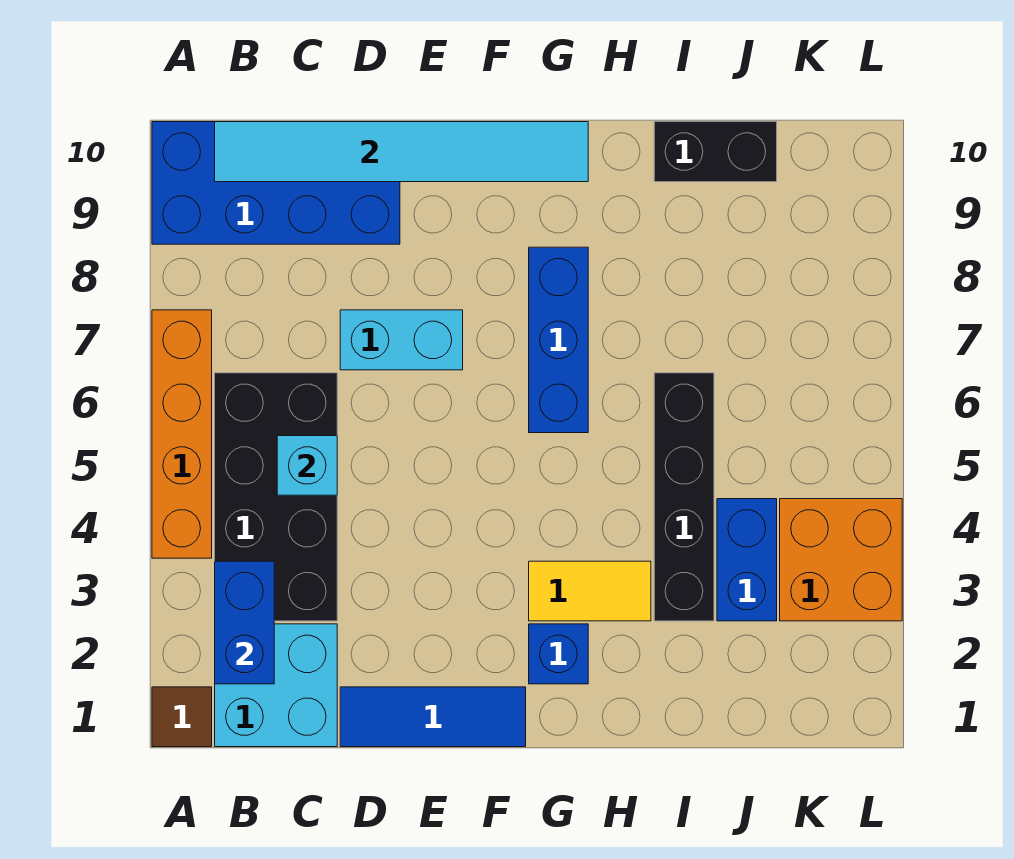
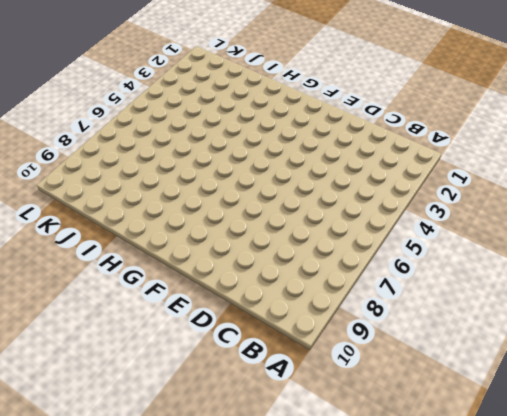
none -> brown tile A1 level 1
none -> orange brick A4:A7 level 1
none -> blue brick A9:D10 level 1

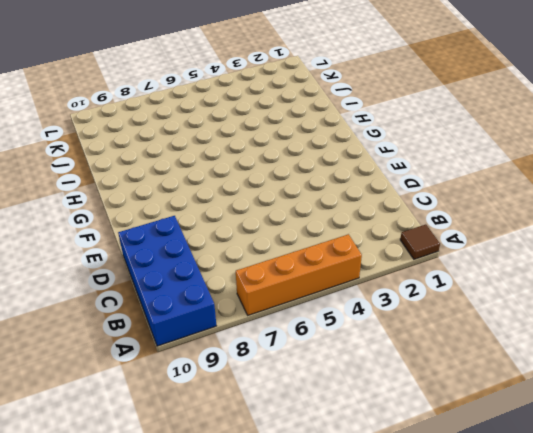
none -> cyan brick B1:C2 level 1
none -> black brick B3:C6 level 1
none -> blue tile D1:F1 level 1

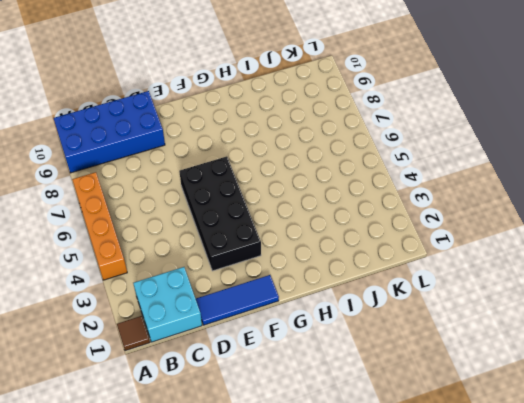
black brick E3:F6 level 1 -> black brick B3:C6 level 1
none -> cyan brick D7:E7 level 1
none -> blue brick G2 level 1
none -> yellow tile G3:H3 level 1

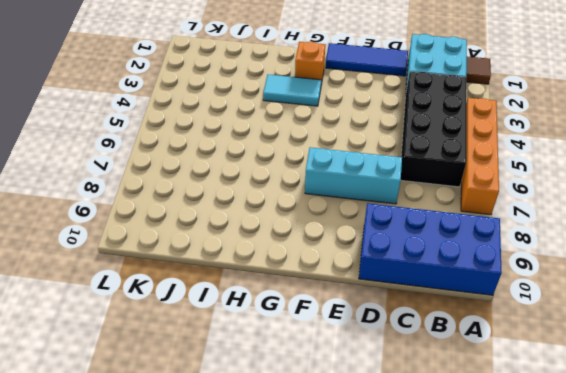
cyan brick D7:F7 level 1 -> cyan brick D7:E7 level 1
orange brick G2 level 1 -> blue brick G2 level 1
cyan tile G3:H3 level 1 -> yellow tile G3:H3 level 1
none -> blue brick G6:G8 level 1
none -> black brick I3:I6 level 1
none -> black brick I10:J10 level 1

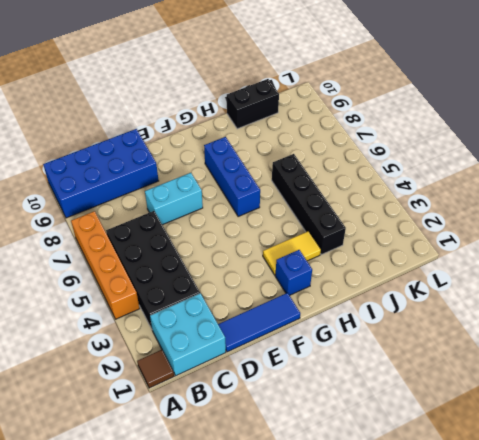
none -> blue brick J3:J4 level 1
none -> orange brick K3:L4 level 1
none -> blue brick B2:B3 level 2

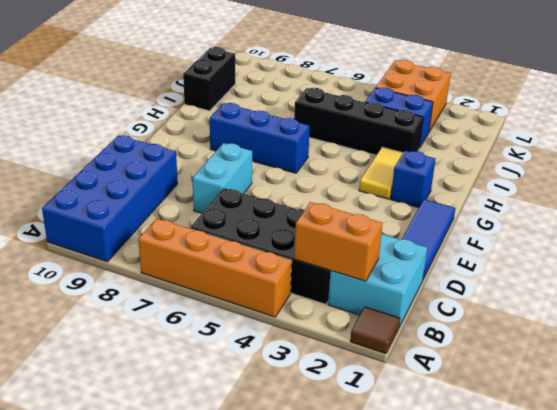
orange brick B2:B3 level 2 -> blue brick B2:B3 level 2
none -> cyan tile B10:G10 level 2
none -> cyan brick C5 level 2

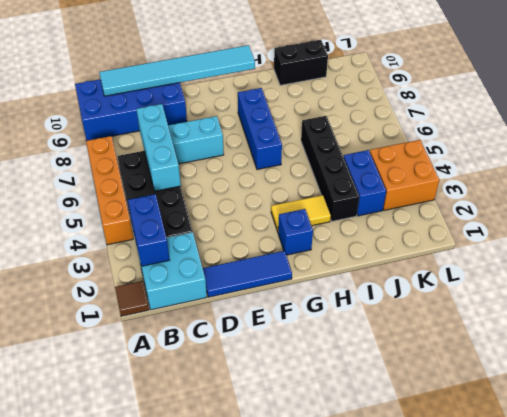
cyan brick C5:C7 level 2 -> cyan brick C5 level 2

